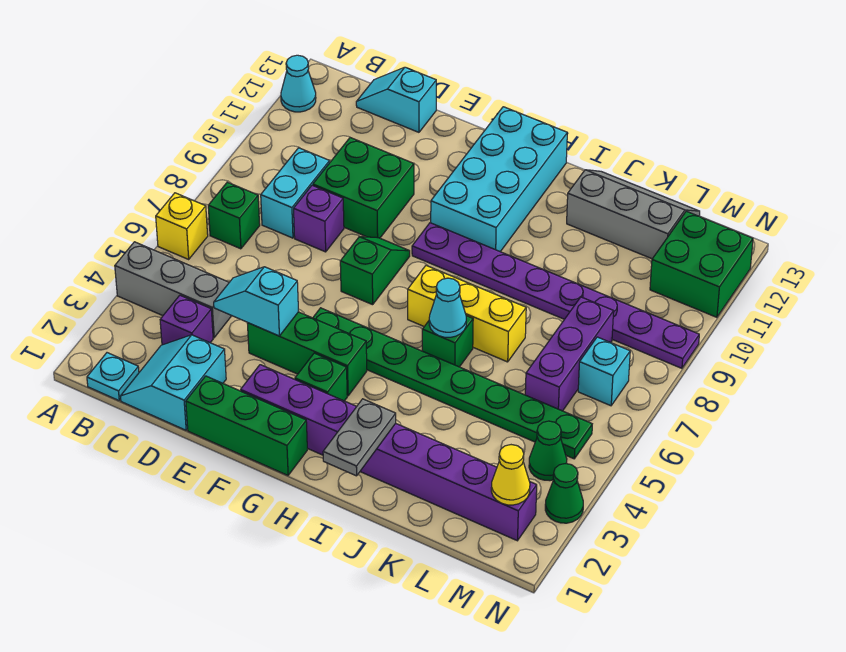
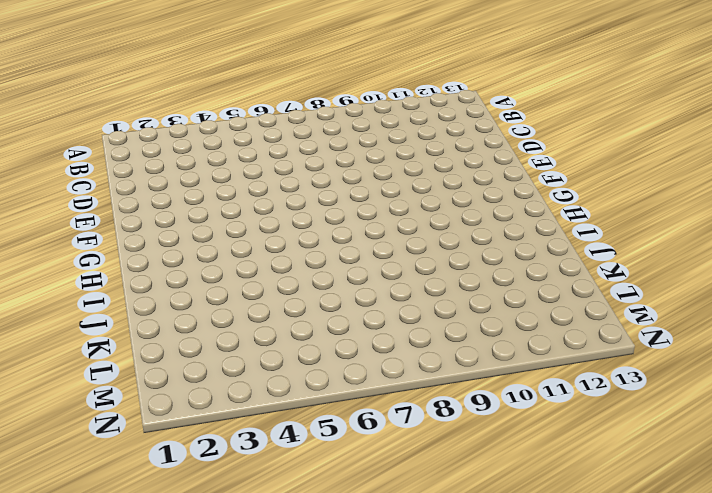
none -> grey brick A4:C4 level 1
none -> yellow brick A6 level 1
none -> cyan cone A12 level 1
none -> cyan plate B1 level 1

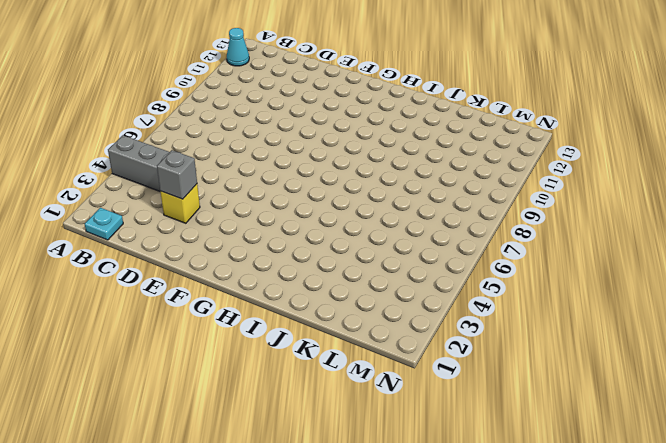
yellow brick D3 level 1 -> yellow brick A6 level 1
grey brick D3 level 2 -> none
none -> green brick B7 level 1
none -> cyan slope C1:D2 level 1 top D
none -> purple brick C3 level 1
none -> cyan brick C8:C9 level 1

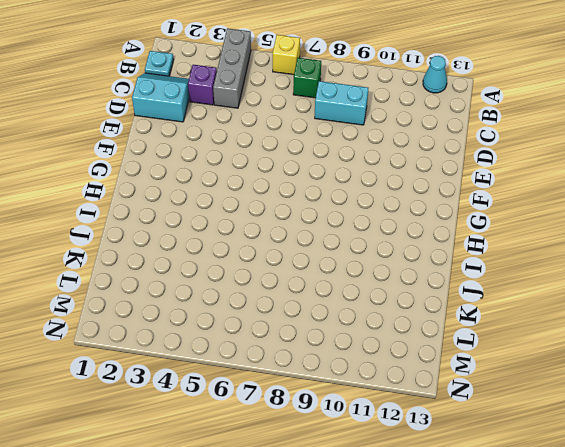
none -> cyan slope C13:D13 level 1 top D
none -> purple brick D8 level 1
none -> green brick D9:E10 level 1
none -> green brick E1:G1 level 1

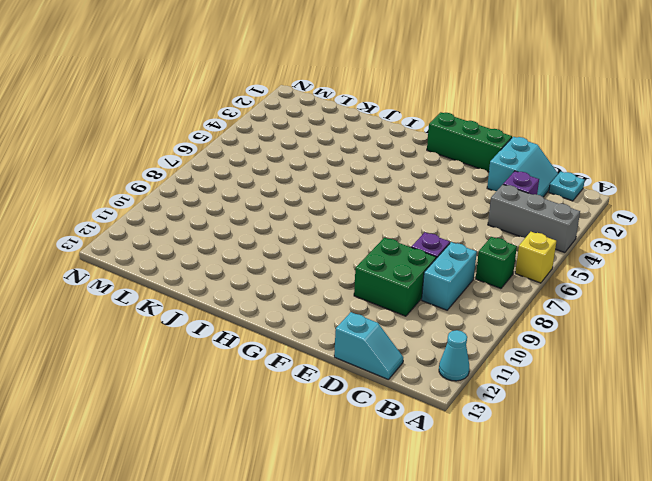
none -> green brick E4:G4 level 1
none -> purple brick F2:M2 level 1
none -> green plate F5:M5 level 1
none -> green slope F7:F8 level 1 top 7

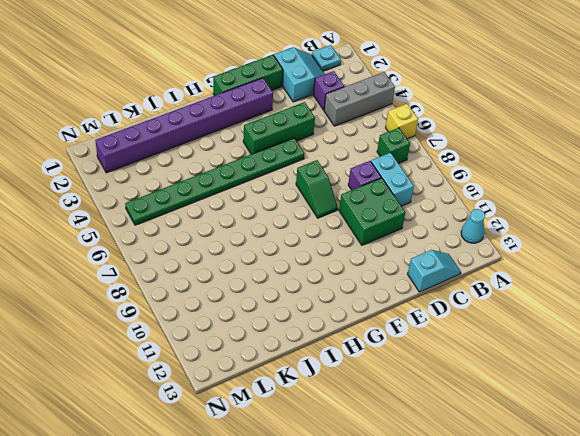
none -> green brick G3 level 1
none -> purple plate G9:N9 level 1
none -> cyan brick G10:H13 level 1
none -> yellow brick H7:J7 level 1

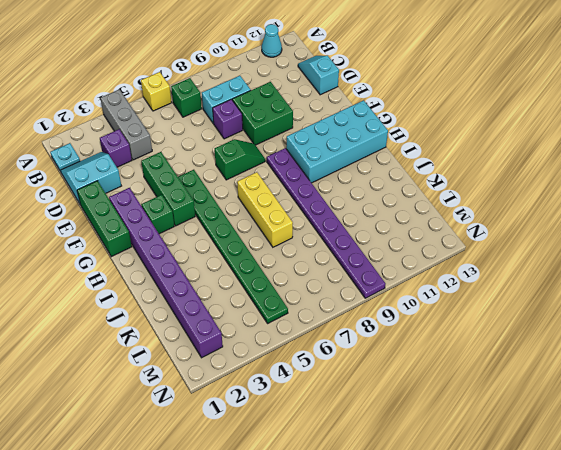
none -> green brick I6 level 1
none -> grey slope J12:L13 level 1 top 12
none -> purple brick L6:L8 level 1
none -> green cone M4 level 1

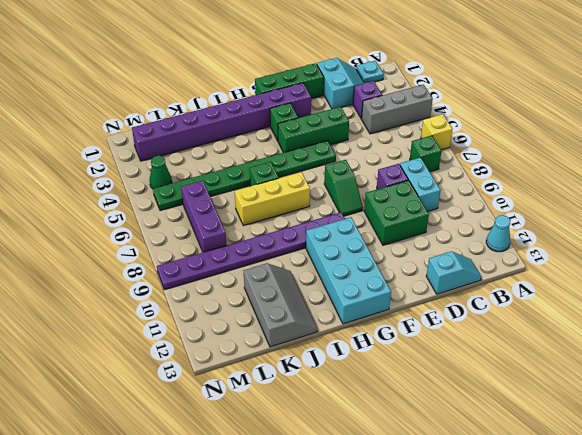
grey slope J11:K13 level 1 top K -> grey slope J12:L13 level 1 top 12
none -> cyan brick M7 level 1
none -> green brick M11:N12 level 1
none -> green cone N3 level 1
none -> cyan slope D4:E4 level 2 top E

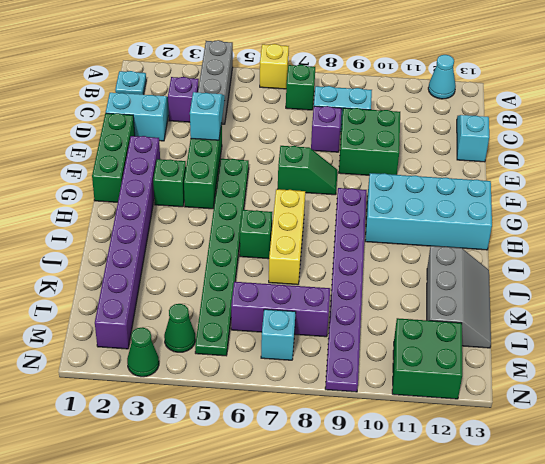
none -> grey plate I1:I2 level 2
none -> cyan cone I6 level 2
none -> yellow cone M2 level 2

